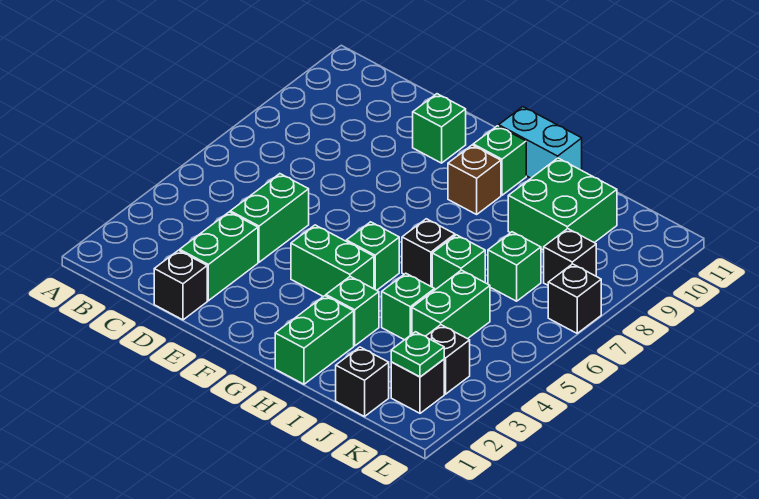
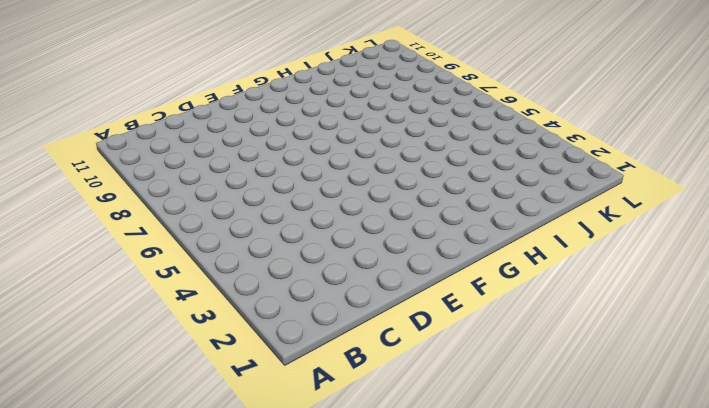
none -> black brick D1 level 1
none -> green brick D2:D3 level 1
none -> green brick D4:D5 level 1

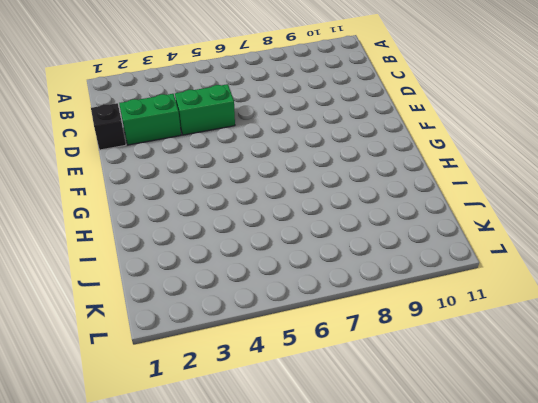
none -> green brick E10 level 1
none -> green brick F4:G4 level 1
none -> green brick G5 level 1

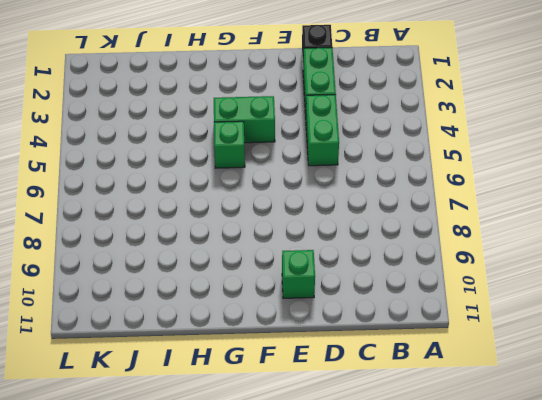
none -> brown brick G9 level 1
none -> green brick G10 level 1
none -> cyan brick G11:H11 level 1

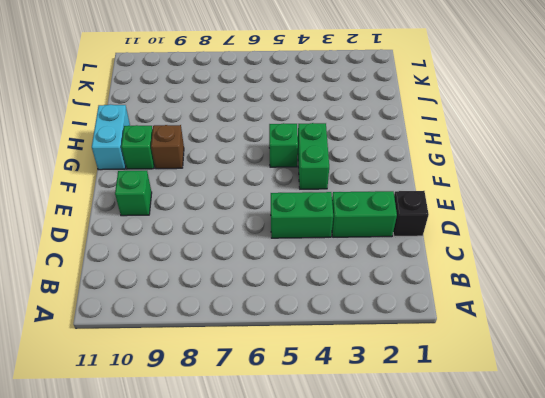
none -> green brick H1:H2 level 1
none -> green brick H3 level 1
none -> black brick H6 level 1

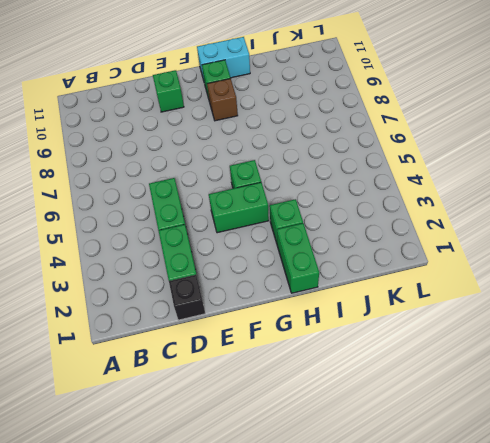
none -> black brick H6 level 1
none -> green brick I4 level 1
none -> green brick I6 level 1

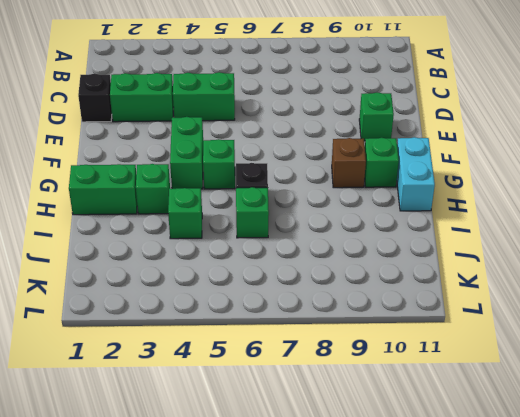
none -> green brick I9:J10 level 1
none -> black brick J1 level 1
none -> green brick J4:J5 level 1

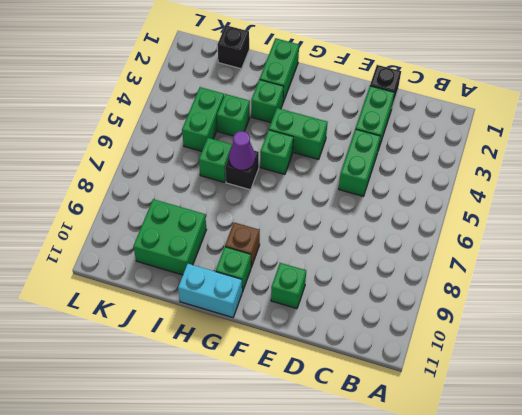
purple cone H6 level 2 -> none
none -> green brick J7 level 1
none -> black brick K2 level 1
none -> black brick K3 level 1

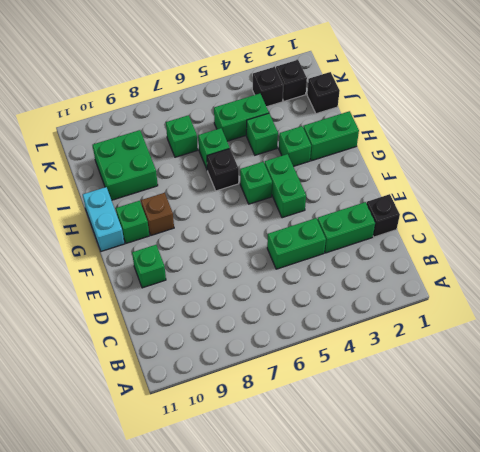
none -> black brick K8 level 1
none -> black brick L7 level 1
none -> green plate K2 level 2

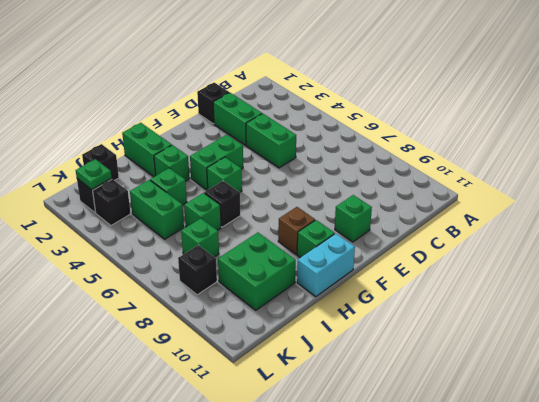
none -> black brick L7 level 1

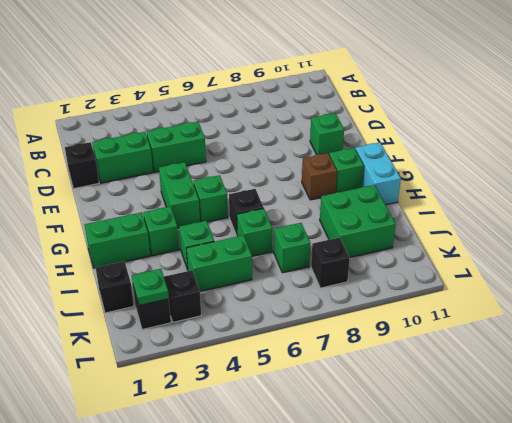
none -> black brick L7 level 1

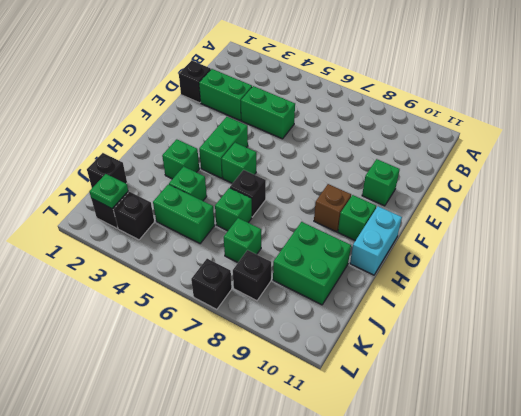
none -> green brick H1:H2 level 1

